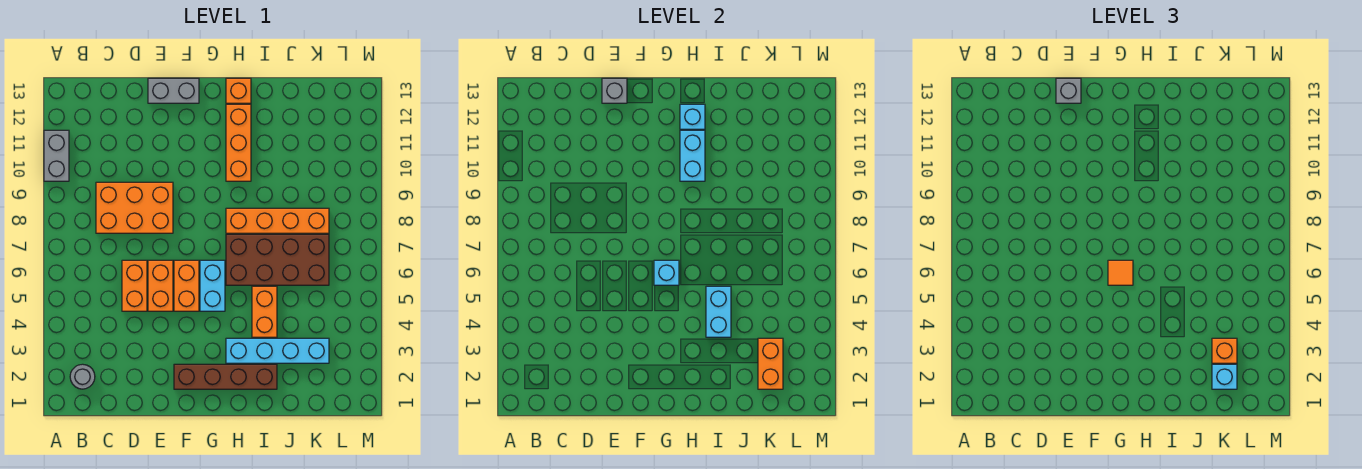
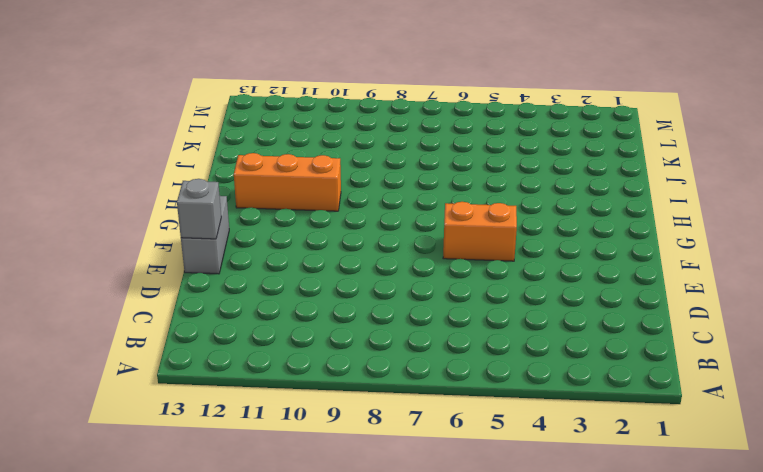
none -> grey brick A10:A11 level 1
none -> grey round brick B2 level 1
none -> orange brick C8:E9 level 1

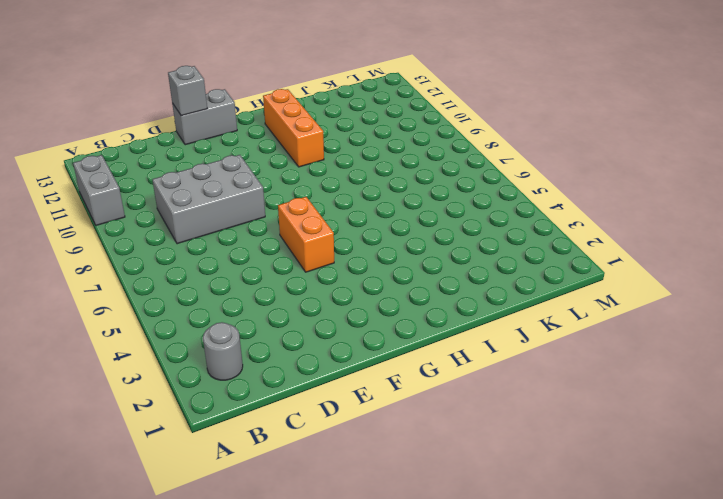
grey brick C8:E9 level 1 -> orange brick C8:E9 level 1
none -> orange brick D5:D6 level 1
none -> orange brick E5:E6 level 1
none -> brown brick F2:I2 level 1

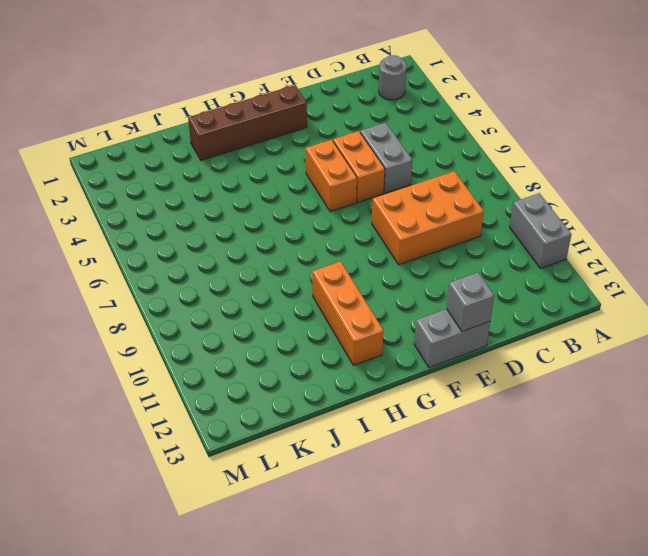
grey brick D5:D6 level 1 -> orange brick D5:D6 level 1
none -> cyan brick G5:G6 level 1
none -> cyan brick H3:K3 level 1
none -> brown brick H6:K7 level 1

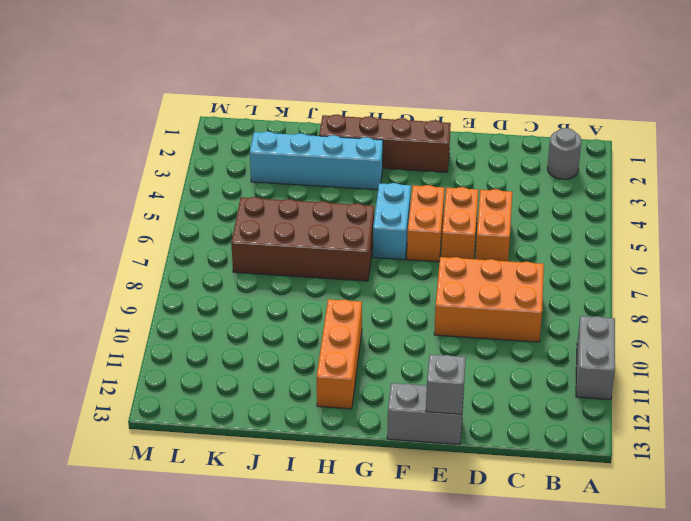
none -> orange brick H8:K8 level 1
none -> orange brick H13 level 1
none -> orange brick I4:I5 level 1

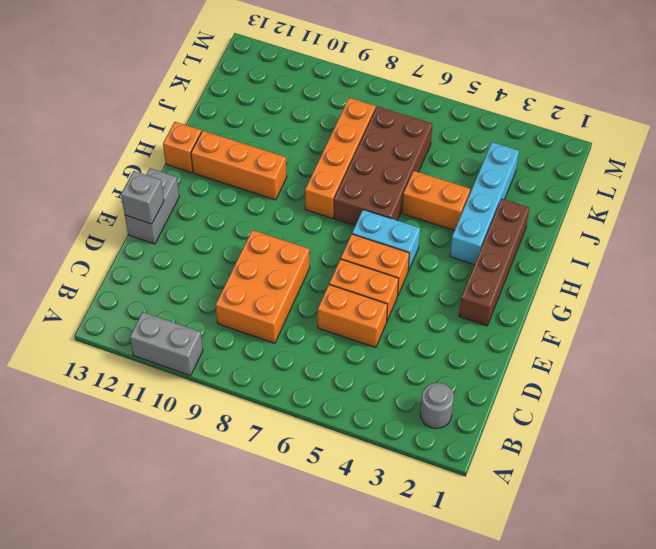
none -> cyan brick G6 level 2
none -> cyan brick H10:H11 level 2
none -> cyan brick H12 level 2

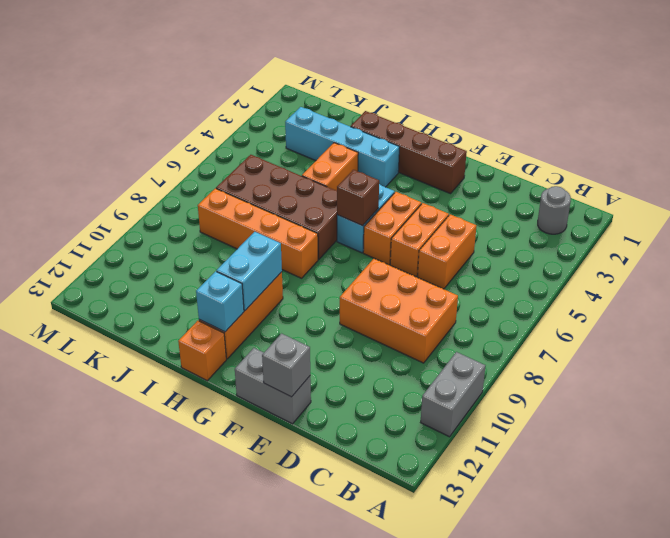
brown brick G6 level 2 -> cyan brick G6 level 2
none -> cyan brick I4:I5 level 2
none -> orange brick K2:K3 level 2
none -> grey brick E13 level 3

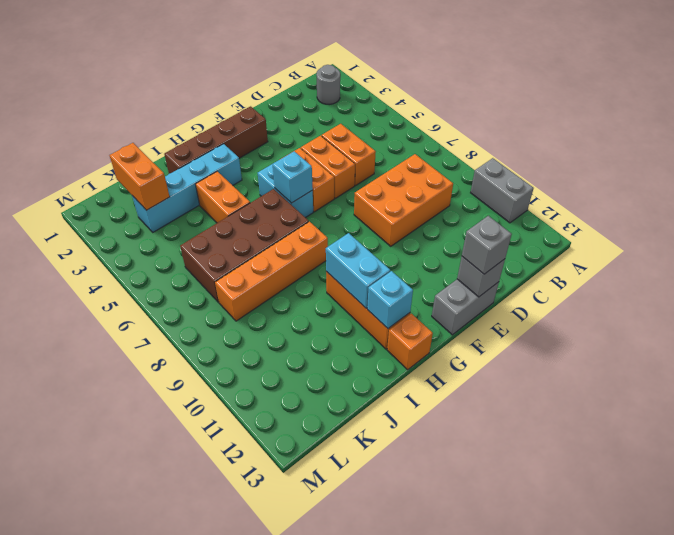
none -> cyan brick I4:I5 level 2
none -> orange tile G6 level 3
none -> cyan brick K2 level 3

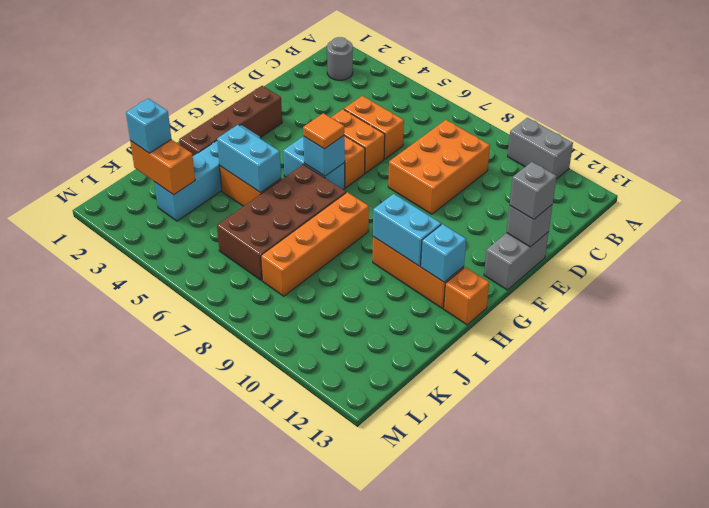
none -> orange brick K3 level 3

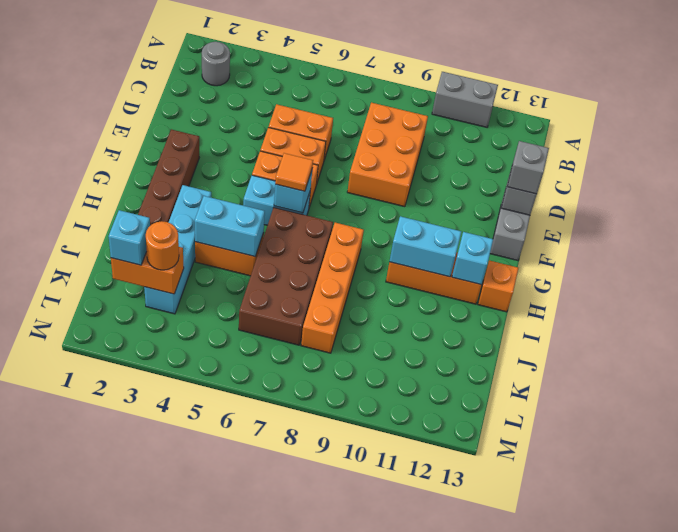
orange round brick K3 level 3 -> orange brick K3 level 3

